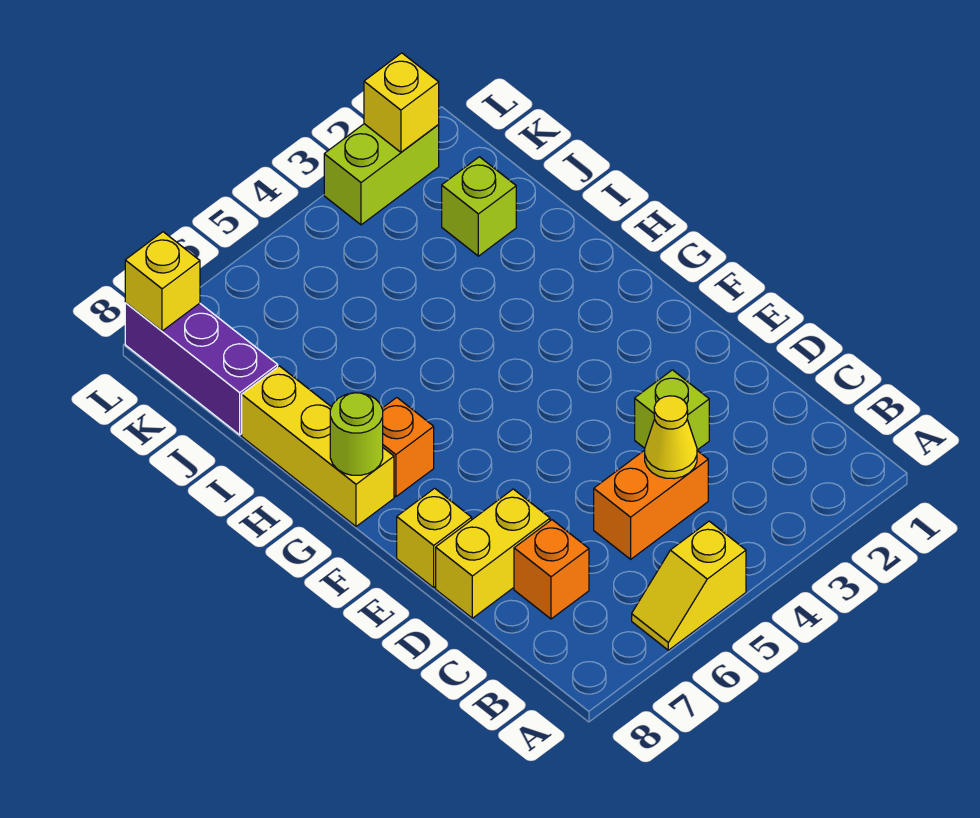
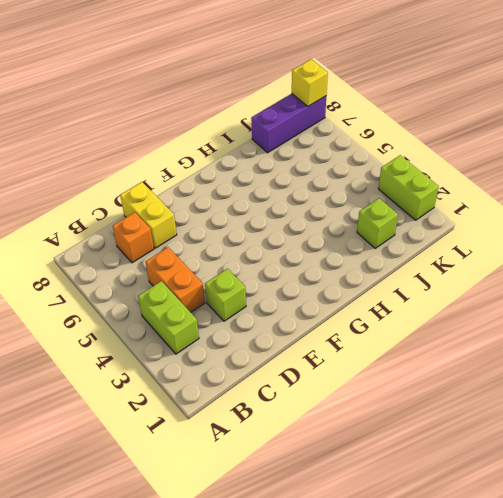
lime brick B3:B4 level 1 -> none
none -> yellow slope A5:A6 level 1 top 5
none -> yellow brick E8 level 1
none -> orange brick G7 level 1

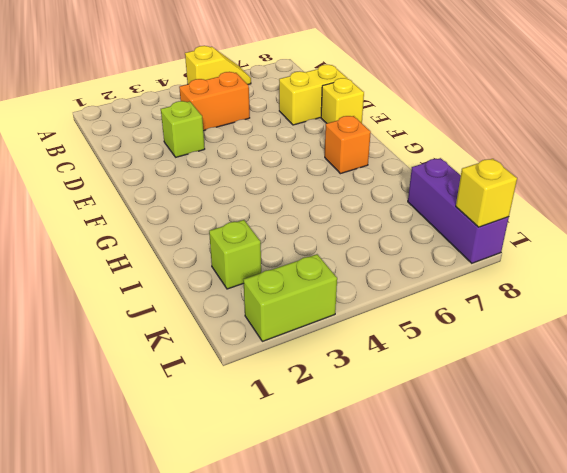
none -> orange brick C7 level 1
none -> yellow brick G8:I8 level 1
none -> yellow cone C4 level 2

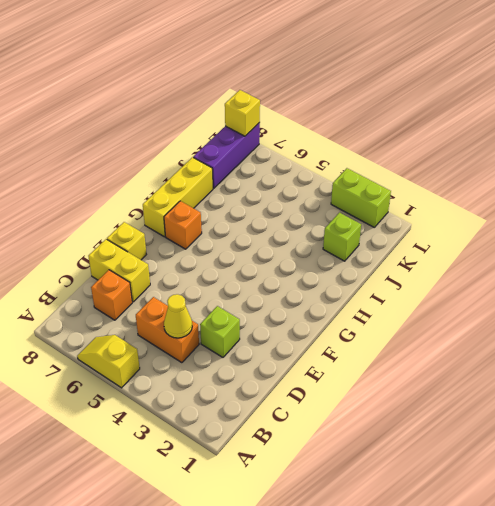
none -> lime round brick G8 level 2
none -> yellow brick L2 level 2

